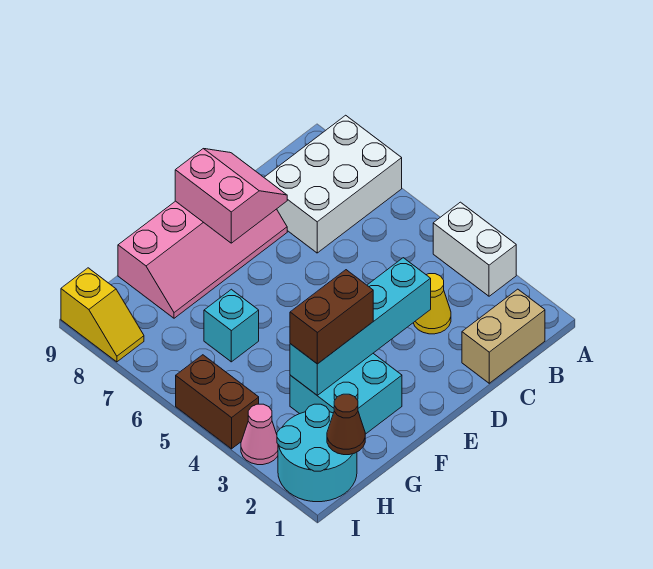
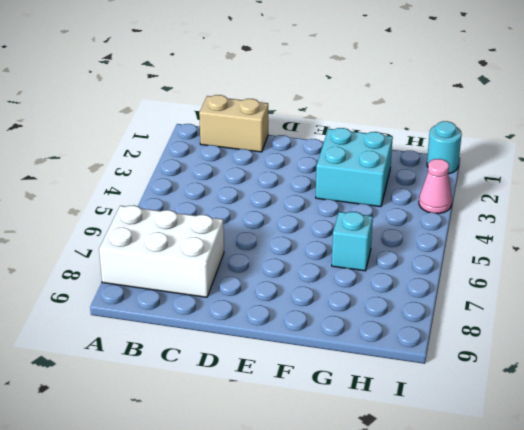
cyan round brick I1 level 1 -> cyan round brick H1:I2 level 1
none -> white brick A3:A4 level 1
none -> yellow cone C3 level 1
none -> pink slope D8:G9 level 1 top 9

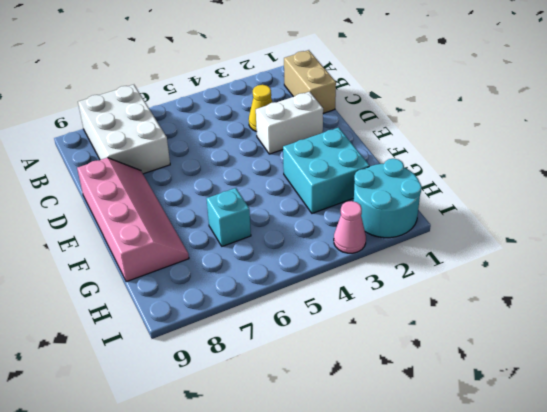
white brick D2:D3 level 1 -> white brick A3:A4 level 1
none -> brown brick I4:I5 level 1
none -> yellow slope I8:I9 level 1 top 9
none -> cyan brick D3:G3 level 2

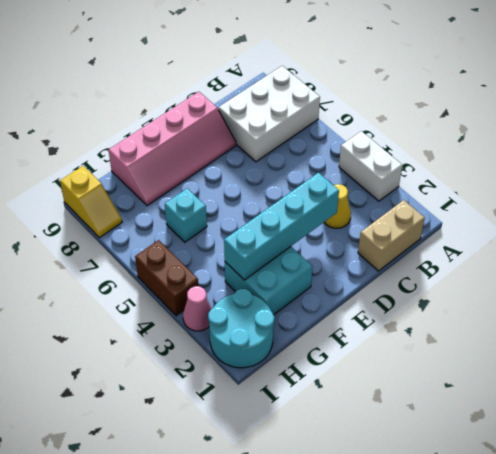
none -> pink slope D8:E9 level 2 top E
none -> brown cone H1 level 2
none -> brown brick F3:G3 level 3

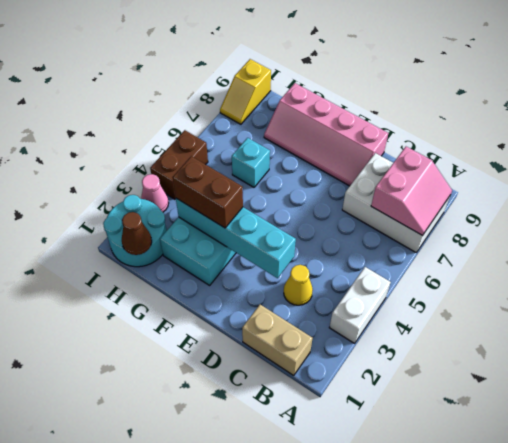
pink slope A7:B8 level 2 top B -> pink slope D8:E9 level 2 top E

